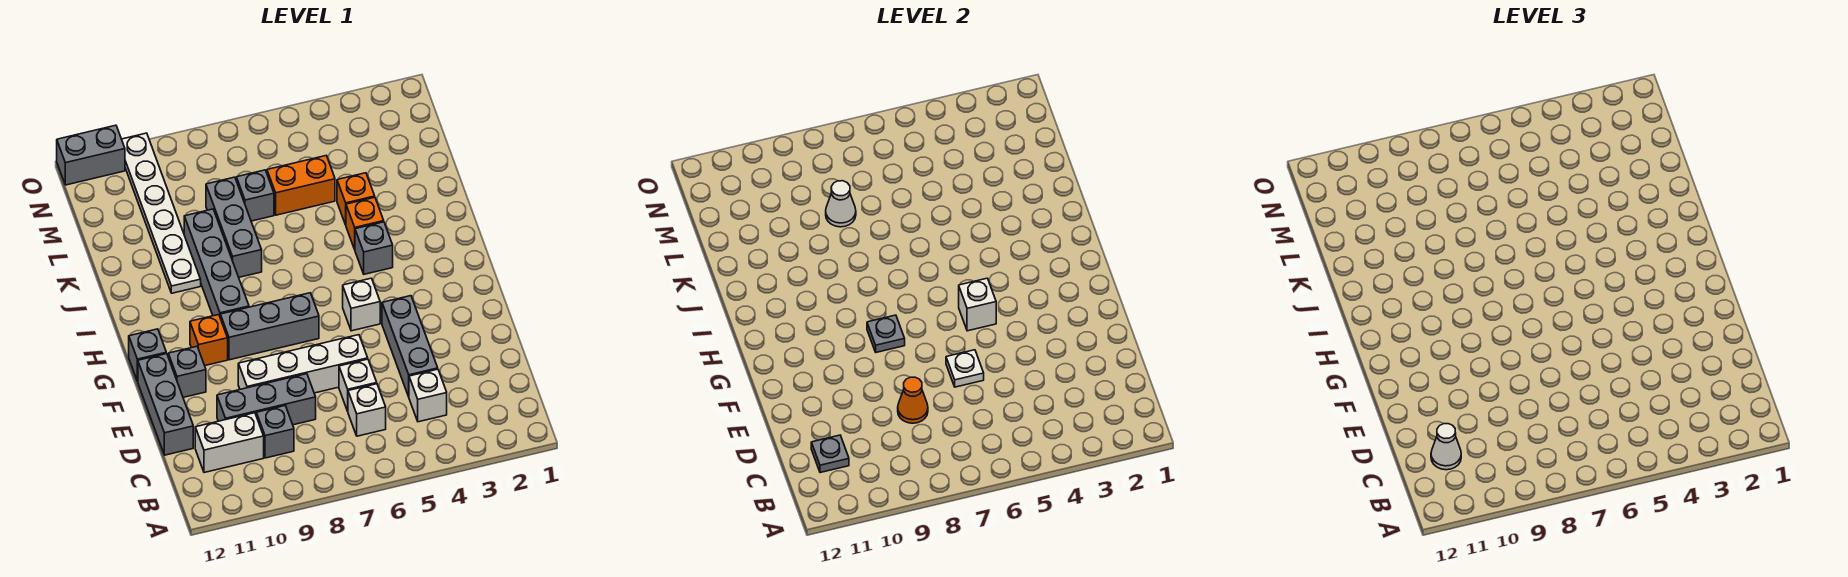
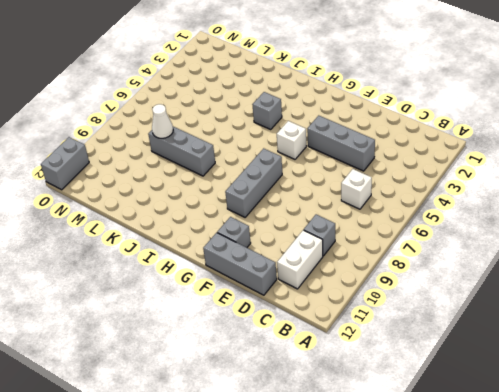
none -> white brick C4 level 1
none -> white brick D6 level 1
none -> grey brick D8:D10 level 1
none -> white brick E6:E9 level 1

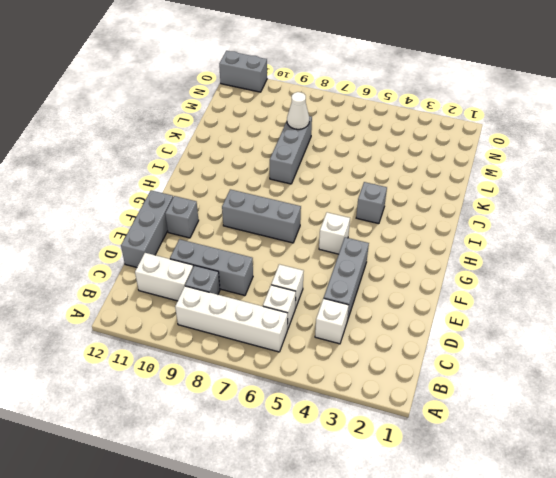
white brick B6:B9 level 1 -> white brick E6:E9 level 1
none -> orange brick G10 level 1
none -> grey brick G12 level 1
none -> grey brick H9:K9 level 1
none -> orange brick J4 level 1

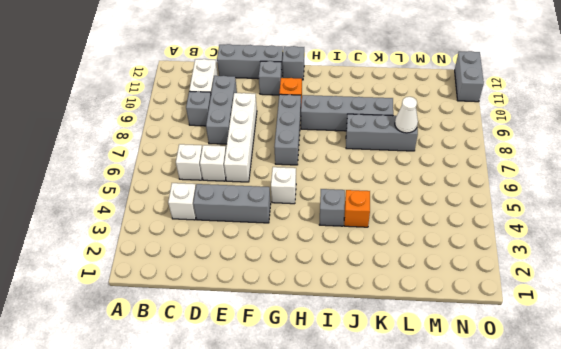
none -> white plate J10:O10 level 1
none -> orange brick K4 level 1
none -> orange brick L5:L6 level 1
none -> grey brick L7 level 1

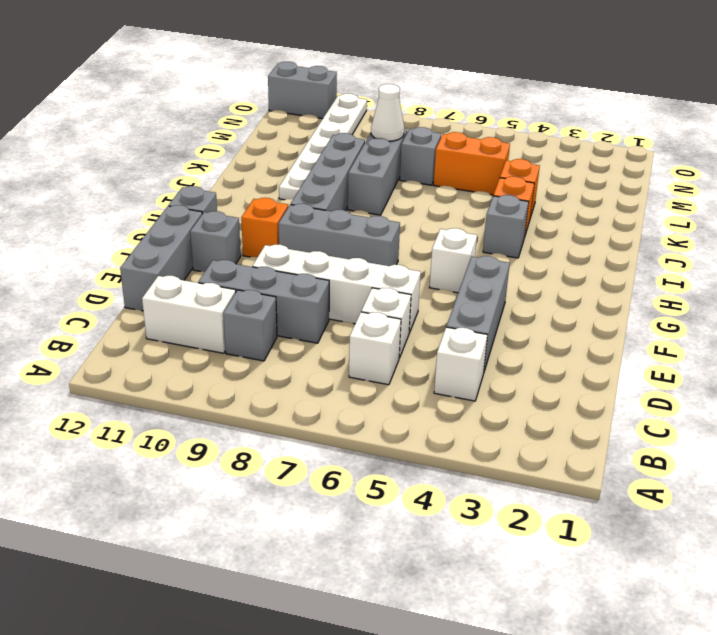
none -> grey plate C11 level 2
none -> orange cone D8 level 2
none -> white plate E6 level 2
none -> white brick G5 level 2

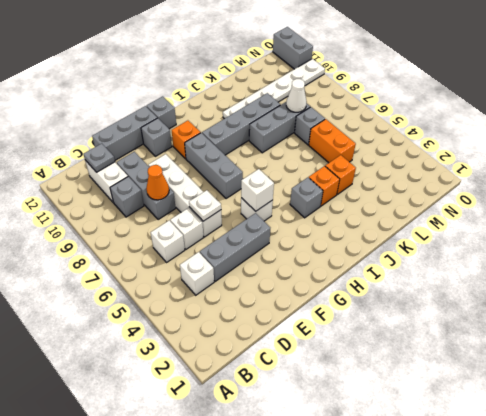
none -> grey plate G8 level 2
none -> white cone C11 level 3

